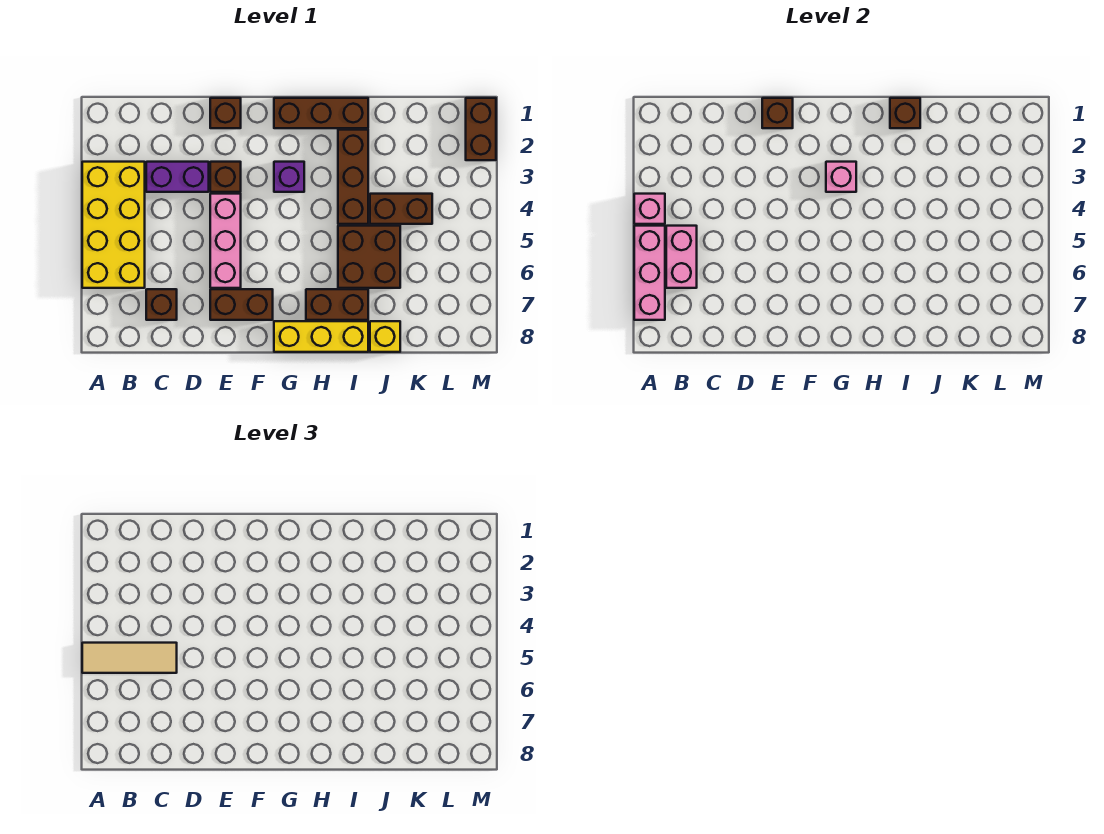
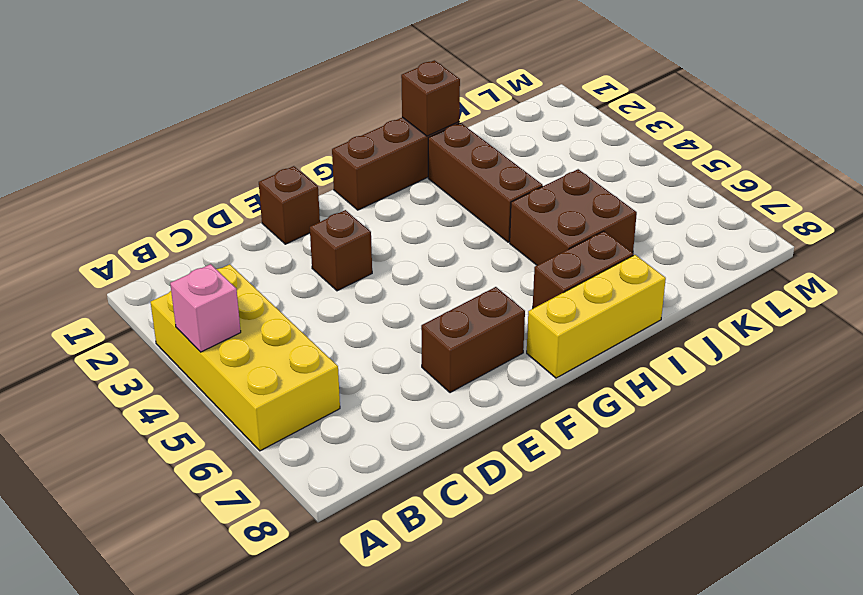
none -> purple brick C3:D3 level 1
none -> brown brick C7 level 1
none -> pink brick E4:E6 level 1

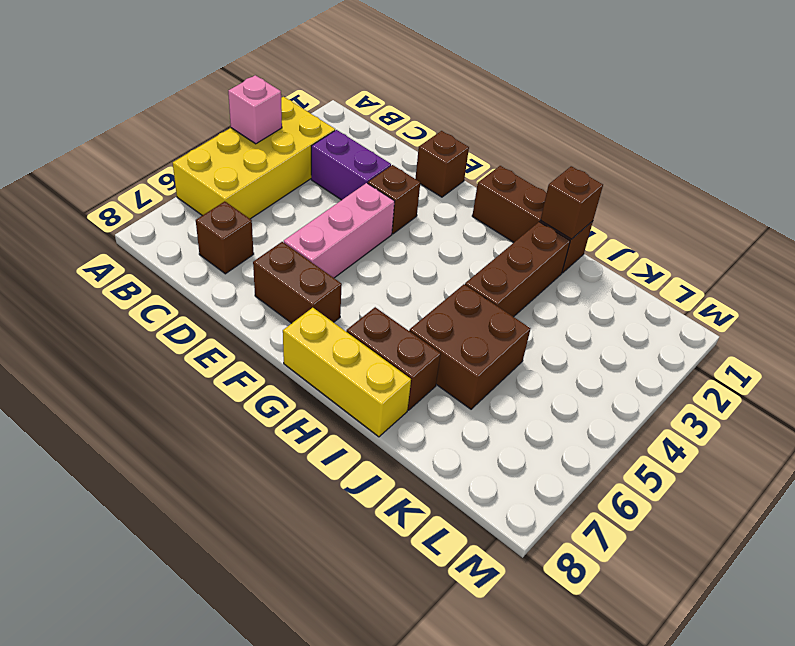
none -> purple brick G3 level 1
none -> brown brick J4:K4 level 1
none -> yellow brick J8 level 1

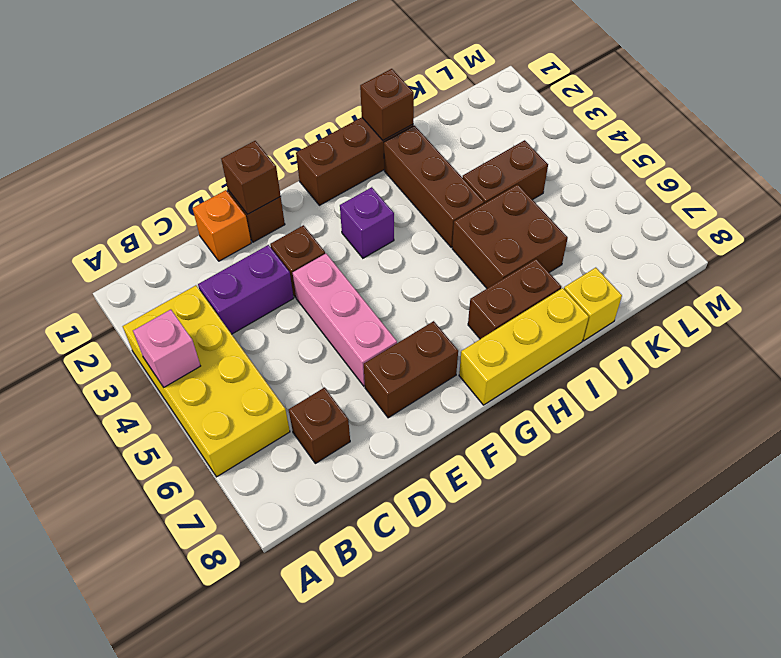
orange brick D1 level 1 -> none
none -> brown brick M1:M2 level 1
none -> pink brick A5:A7 level 2
none -> pink brick B5:B6 level 2

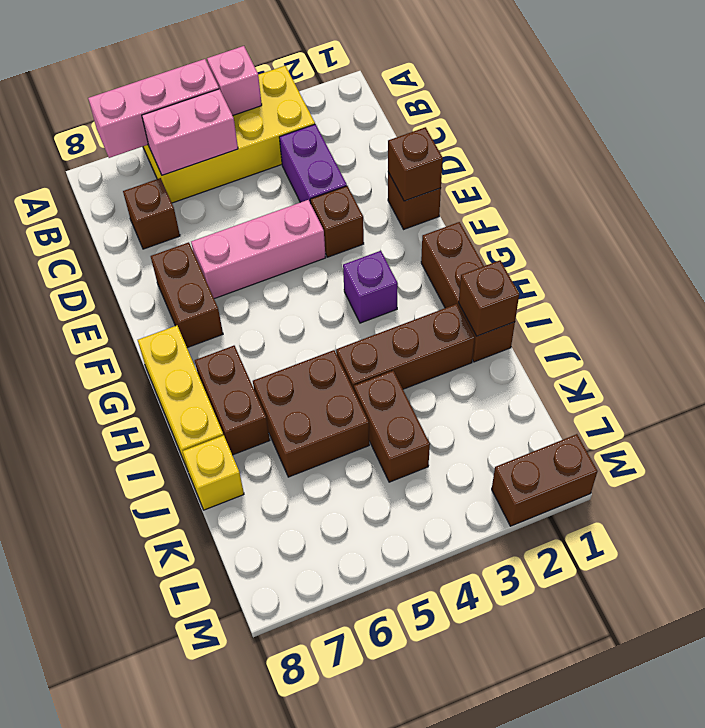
none -> pink brick G3 level 2
none -> tan tile A5:C5 level 3

